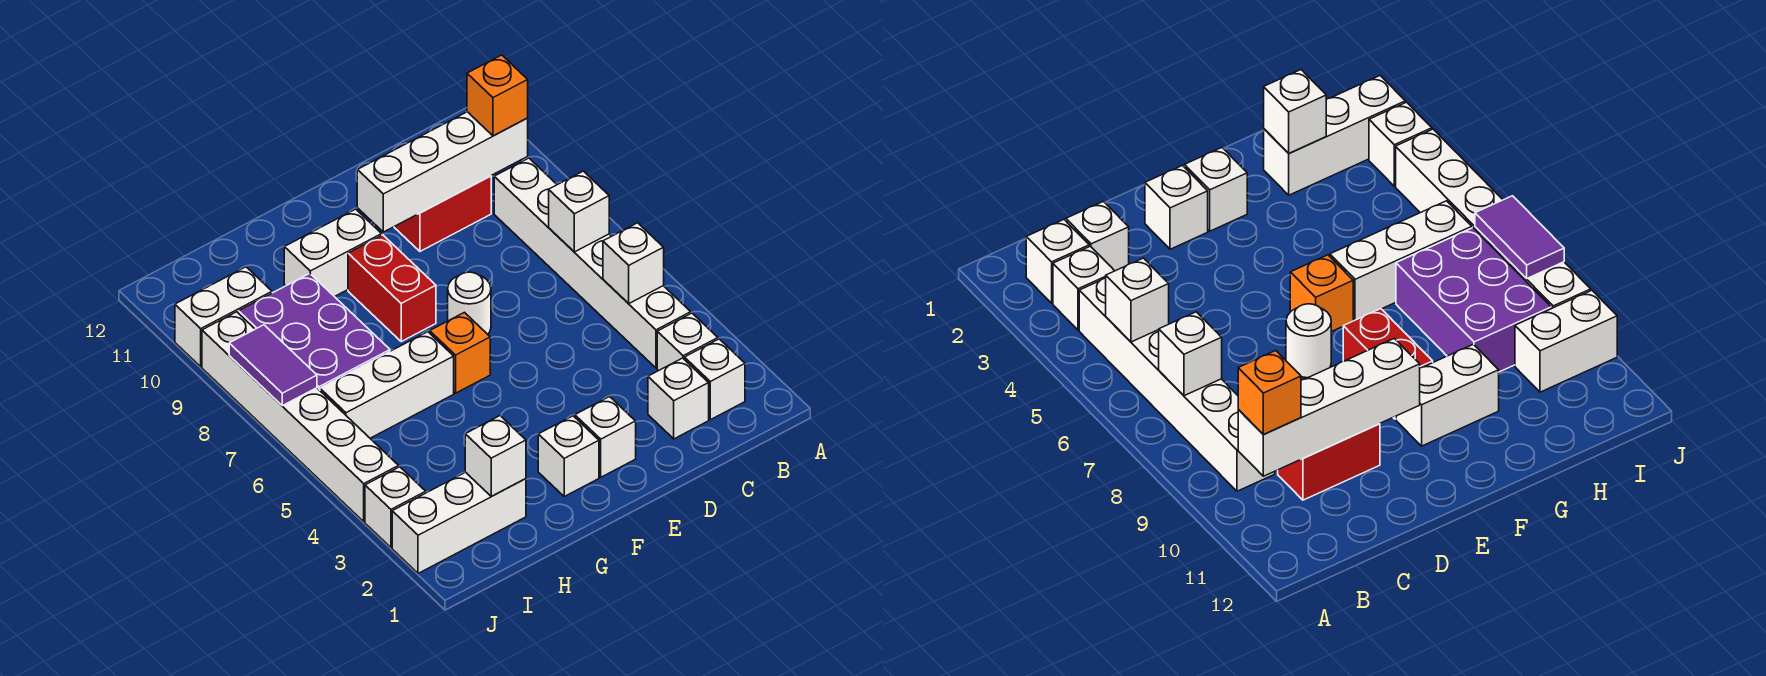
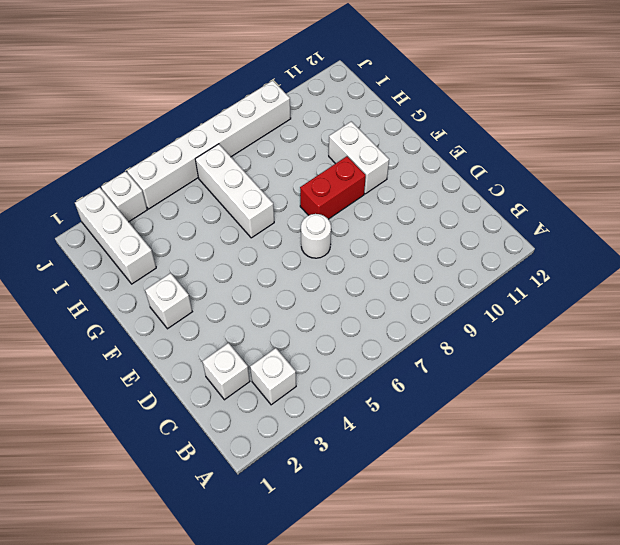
none -> white brick B2 level 1
none -> white brick B4:B9 level 1
none -> red brick C10:D10 level 1

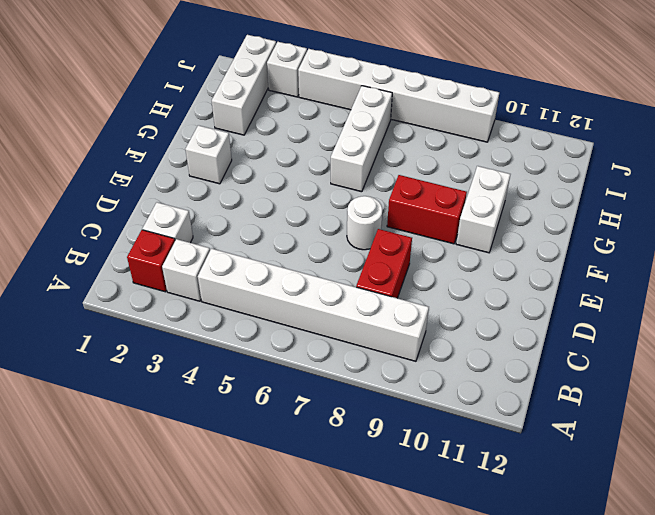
red brick B2 level 1 -> white brick B2 level 1
red brick C8:D8 level 1 -> red brick C10:D10 level 1
none -> white brick E2 level 1
none -> orange brick F6 level 1
none -> purple brick H7:I9 level 1

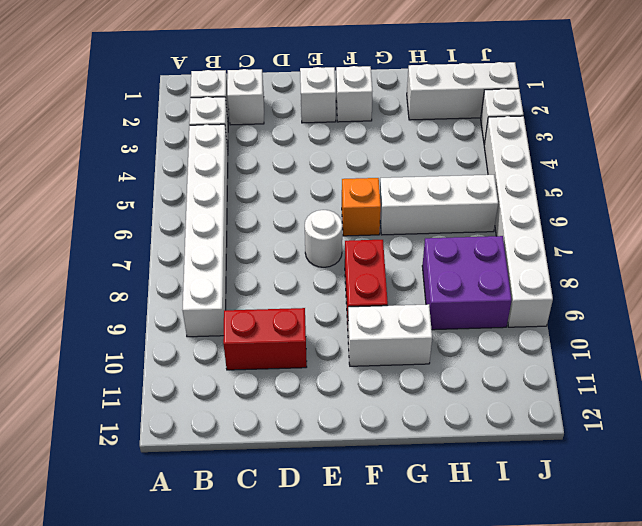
purple brick H8:I9 level 1 -> purple brick H7:I9 level 1
none -> white brick I10:J10 level 1
none -> white brick B5 level 2
none -> white brick B7 level 2

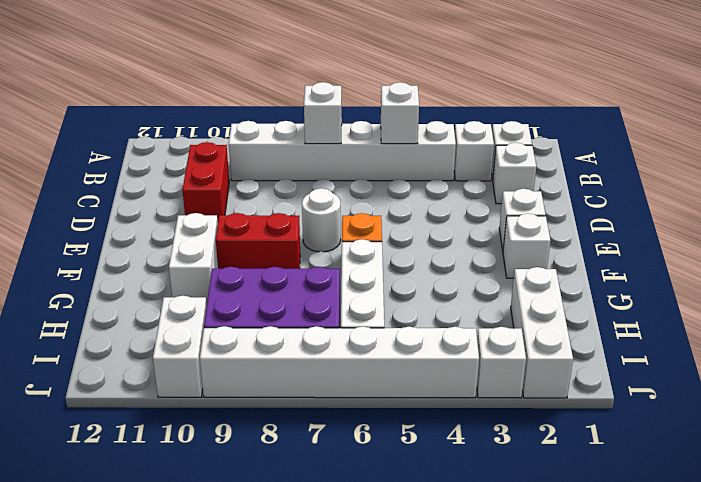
none -> white brick B10:E10 level 2
none -> white brick H2 level 2
none -> purple tile J7:J8 level 2

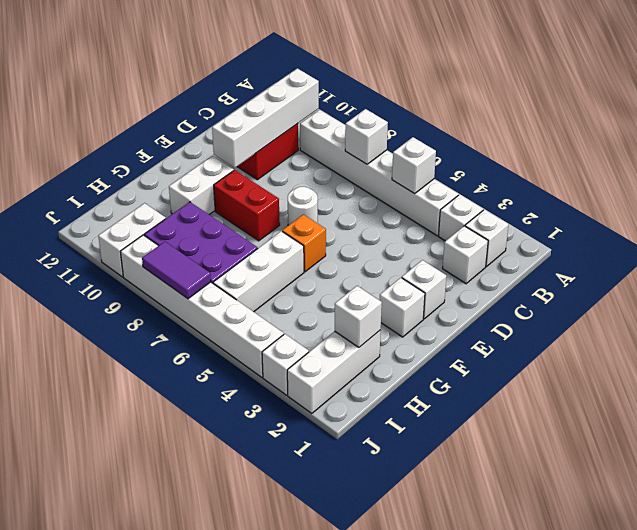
none -> orange brick B10 level 3

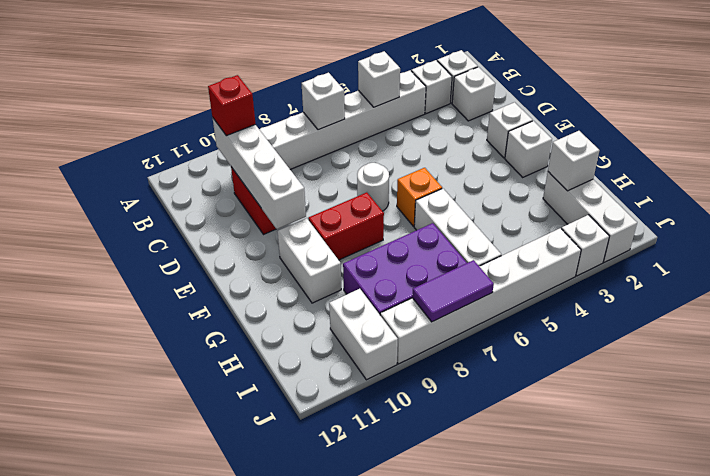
red brick B10 level 3 -> orange brick B10 level 3

